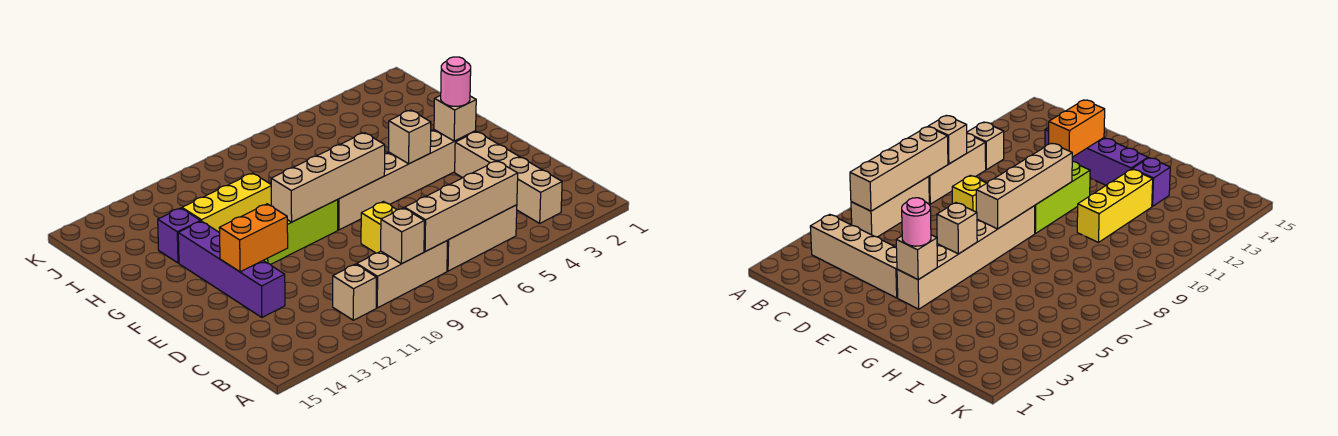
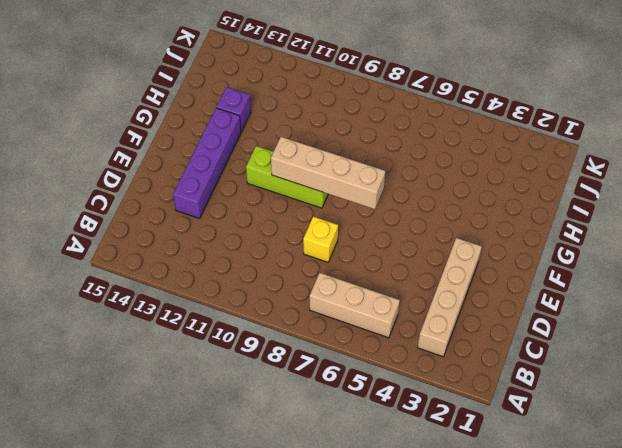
none -> tan brick B8:B10 level 1
none -> tan brick B11 level 1
none -> tan brick F3:F8 level 1

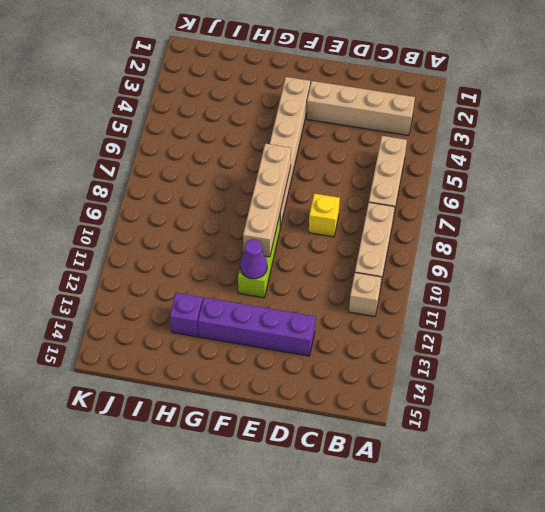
purple cone F11 level 2 -> none
none -> yellow brick H10:H12 level 1
none -> tan brick B5:B8 level 2
none -> tan brick B9 level 2

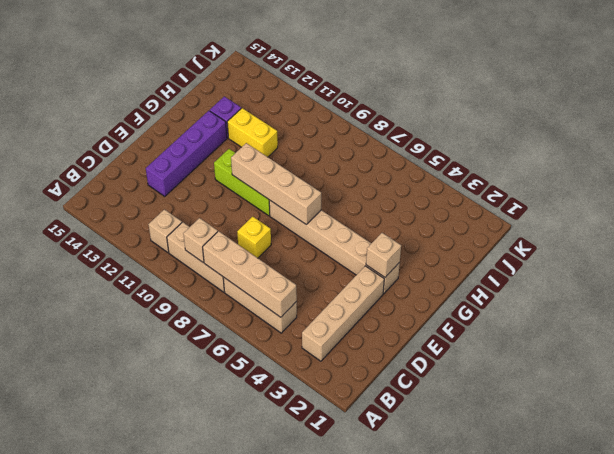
yellow brick H11:H12 level 1 -> yellow brick H10:H12 level 1
none -> orange brick E12:E13 level 2
none -> tan brick F5 level 2
none -> pink round brick F3 level 3

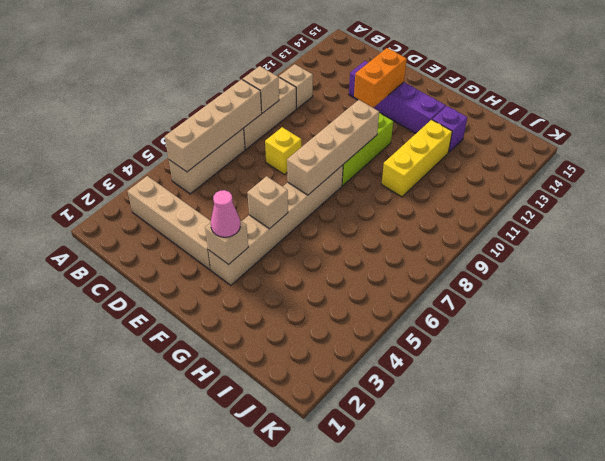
pink cone F3 level 3 -> pink round brick F3 level 3

